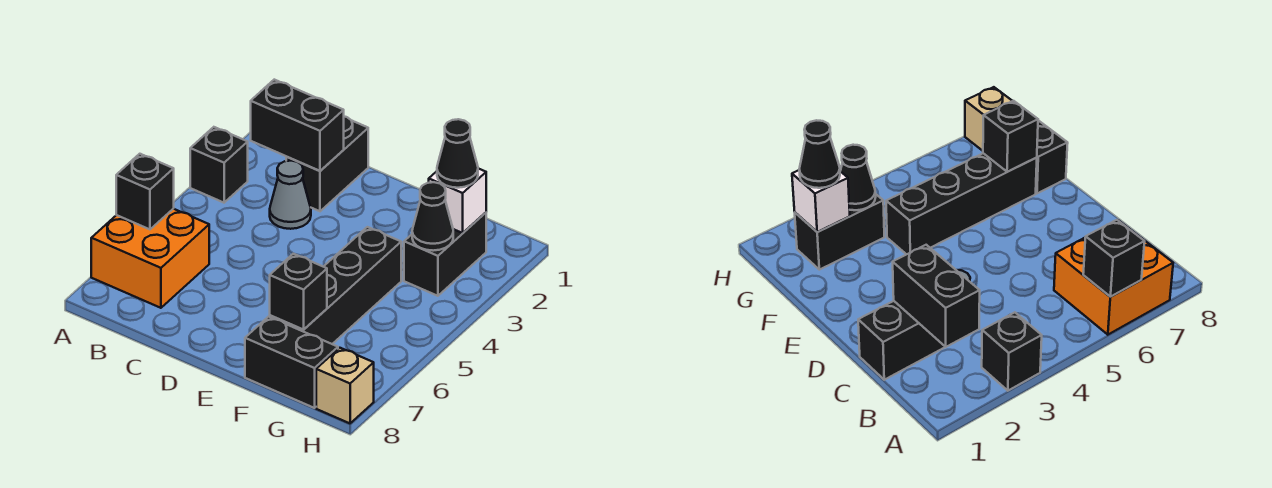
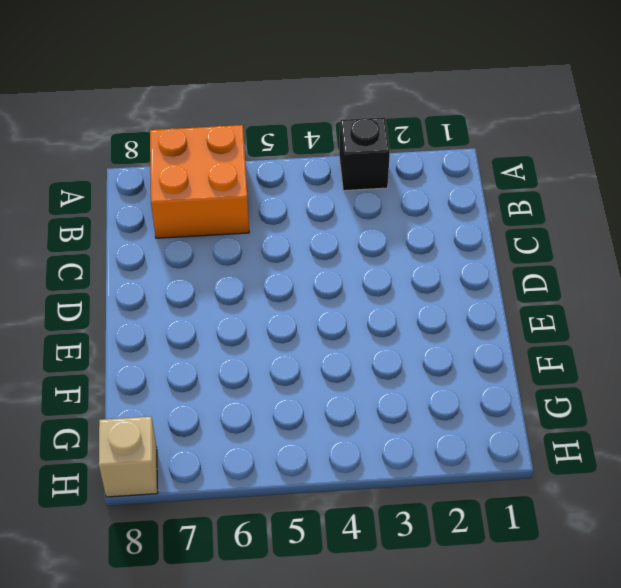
none -> black brick C1:C2 level 1
none -> grey cone C3 level 1
none -> black brick F4:F7 level 1

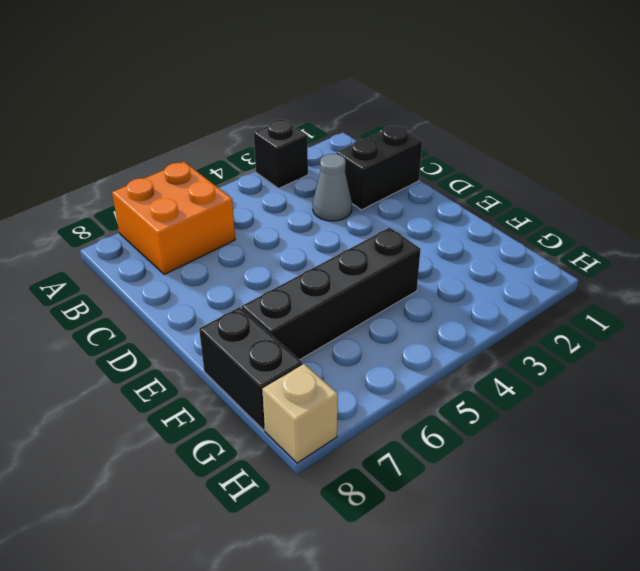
none -> black brick G2:G3 level 1
none -> black brick A6 level 2
none -> black brick B2:C2 level 2

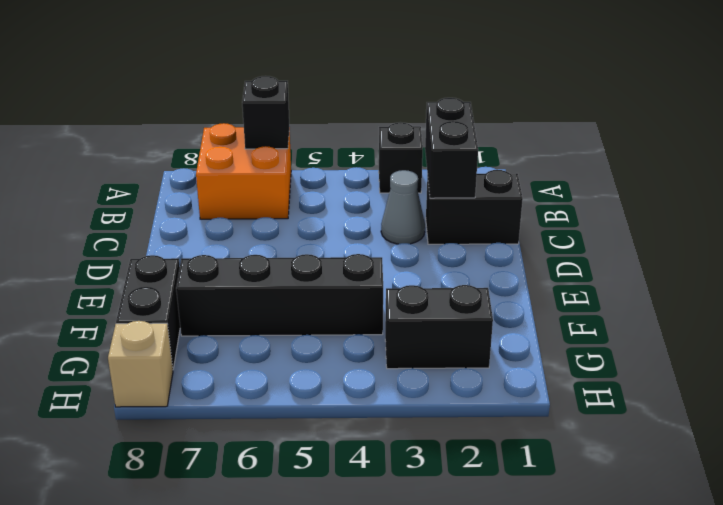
none -> black brick F7 level 2
none -> white brick G2 level 2
none -> black cone G3 level 2

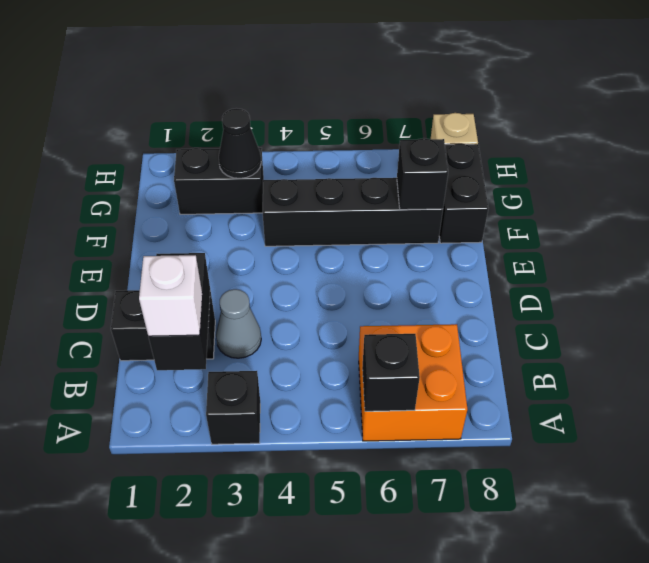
white brick B2 level 3 -> white brick G2 level 2
none -> black cone G2 level 3

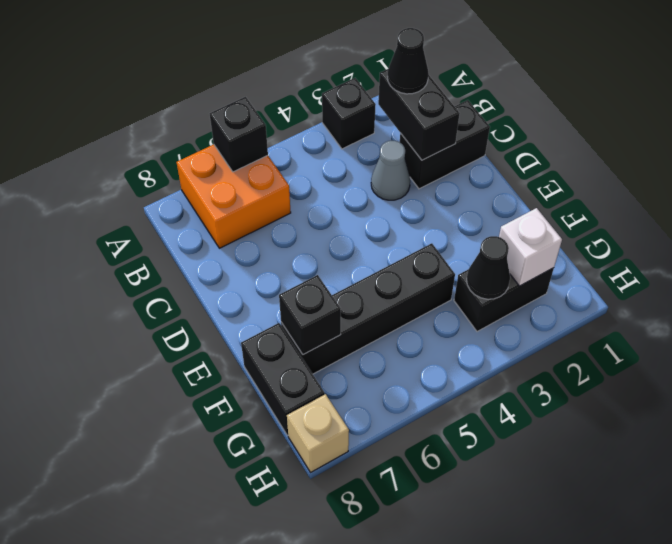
black cone B2 level 3 -> black cone G2 level 3

